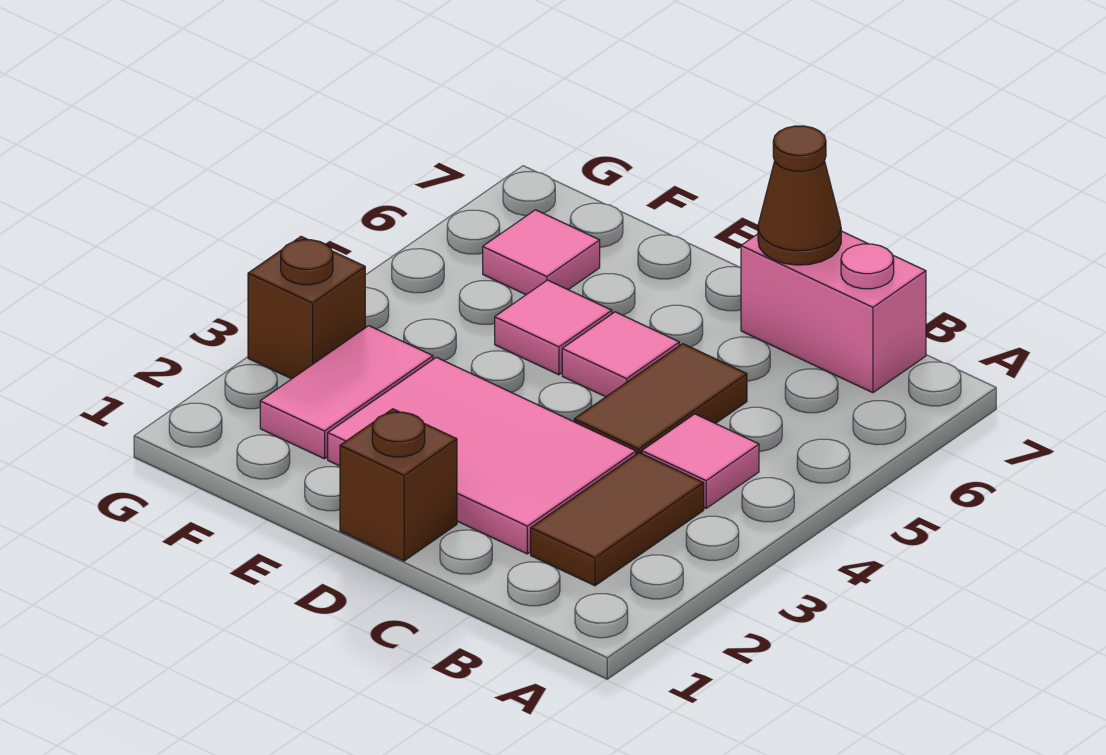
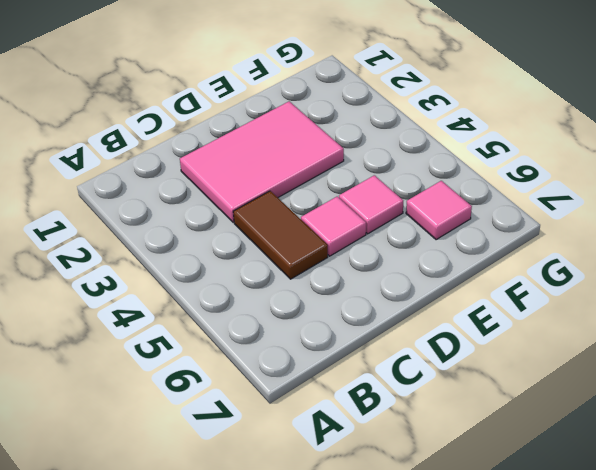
none -> brown tile B2:B3 level 1
none -> pink tile B4 level 1
none -> pink brick B7:C7 level 1

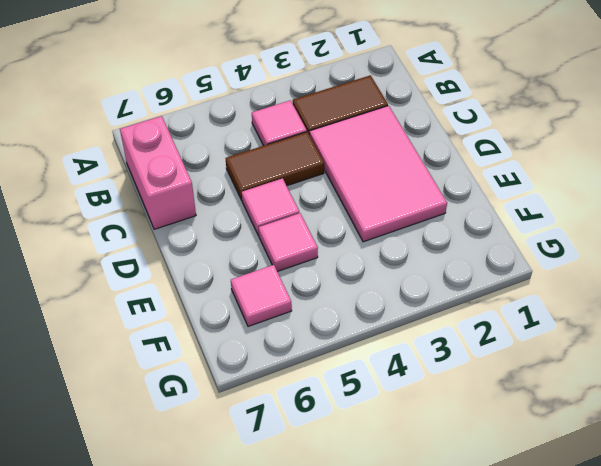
none -> brown brick D1 level 1
none -> pink tile F2:F3 level 1
none -> brown brick G3 level 1

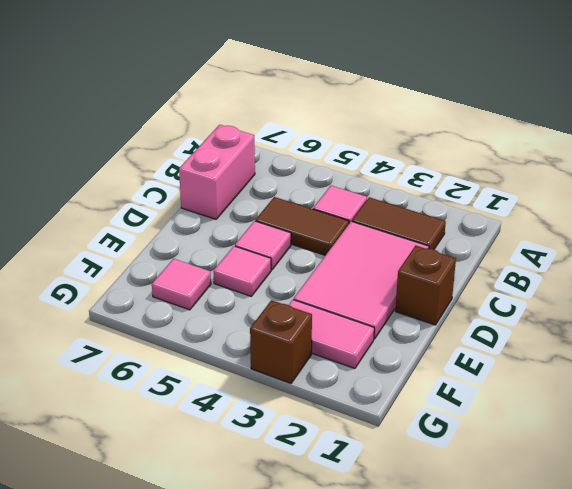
none -> brown cone C7 level 2

